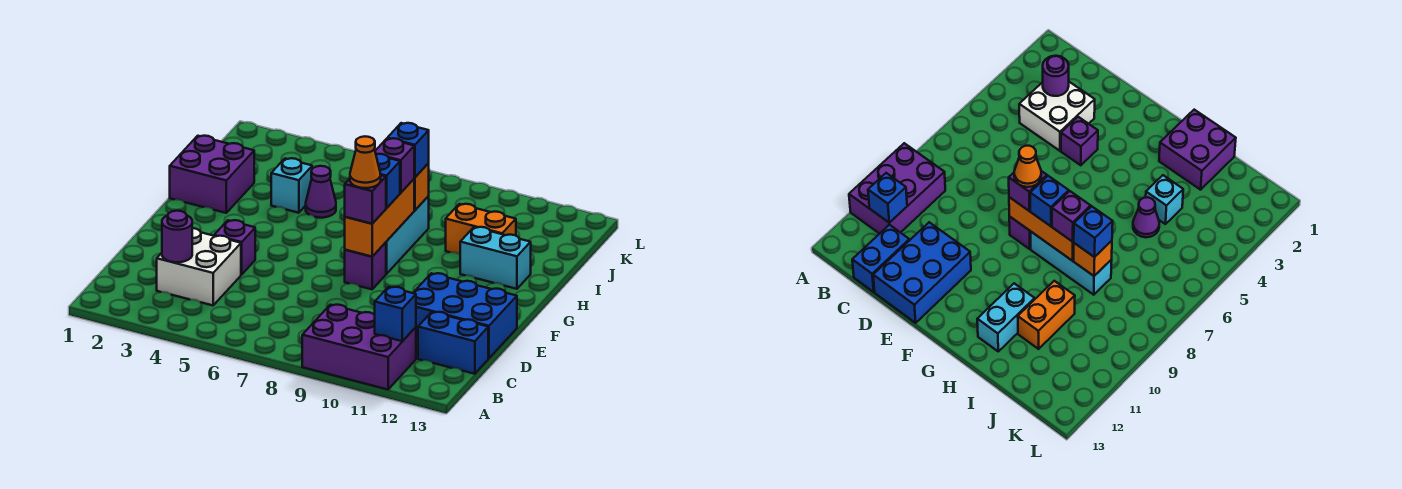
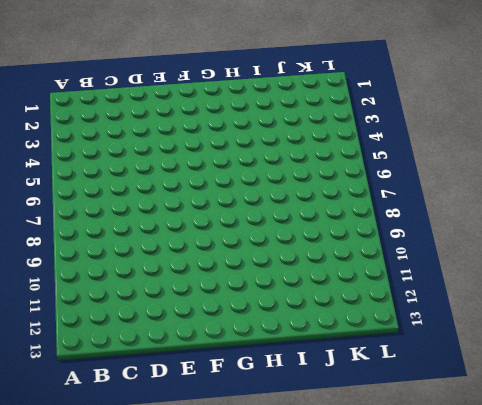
none -> purple brick A9:B11 level 1
none -> white brick C3:D4 level 1
none -> blue brick C12:C13 level 1

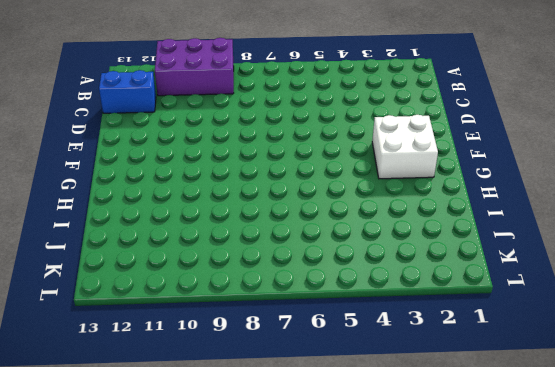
white brick F2:G3 level 1 -> white brick C3:D4 level 1
none -> blue brick D11:E13 level 1
none -> purple brick E4 level 1
none -> purple brick F8 level 1

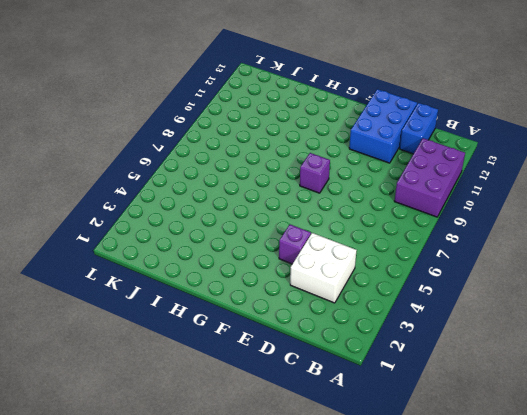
none -> cyan brick G8:I8 level 1
none -> purple brick H1:I2 level 1
none -> cyan brick H11:H12 level 1

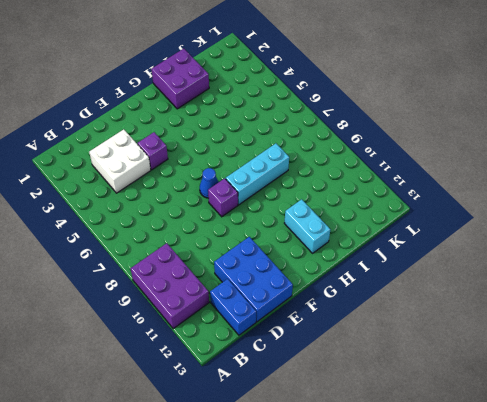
blue cone F7 level 1 -> none
none -> cyan brick I4 level 1
none -> purple cone I5 level 1
none -> orange brick I10:I11 level 1

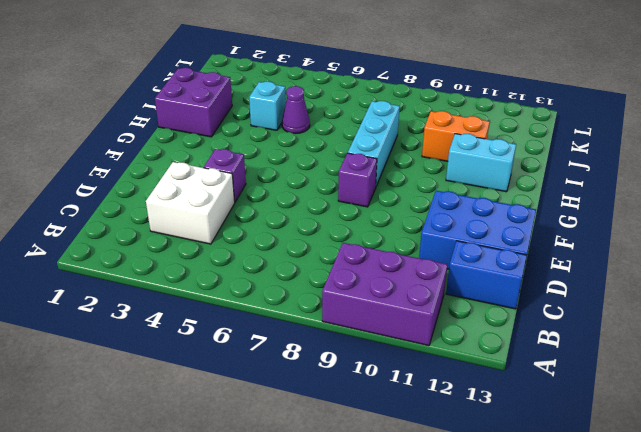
none -> blue brick B11 level 2
none -> purple round brick C3 level 2
none -> orange brick F8:H8 level 2

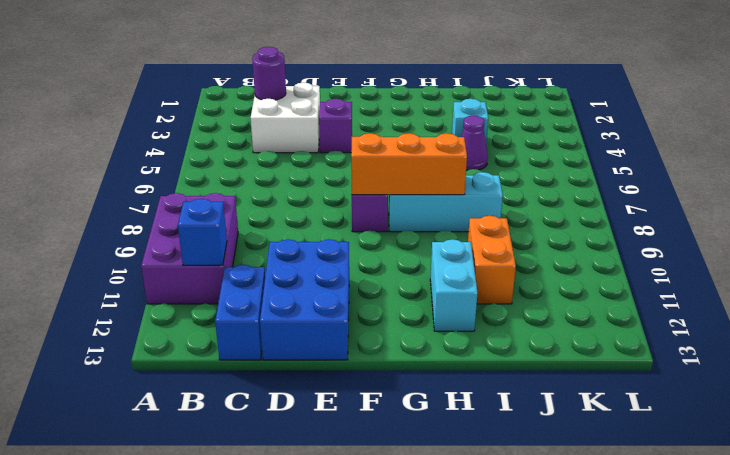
none -> purple brick H1:I2 level 1
none -> orange brick I8 level 2
none -> purple brick F8 level 3

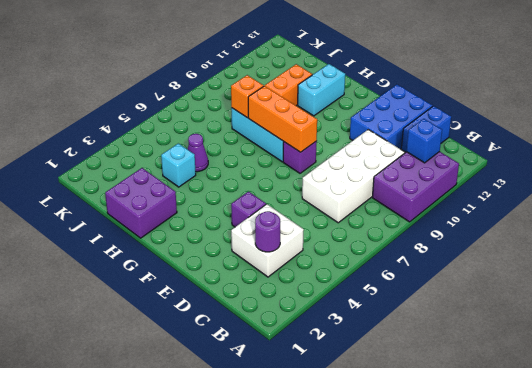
white brick C7:D10 level 1 -> none
none -> purple brick F8 level 3
none -> blue brick G8 level 3
none -> purple brick H8 level 3

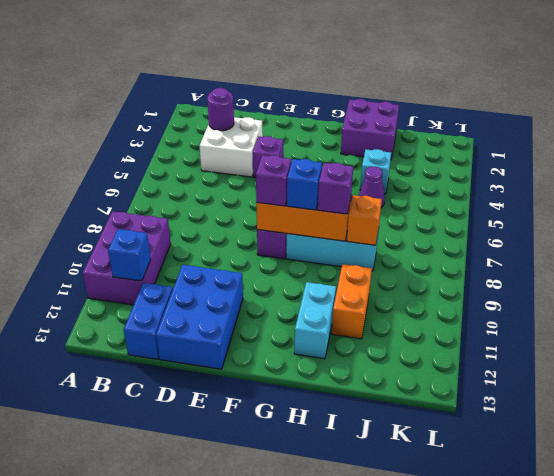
none -> blue brick I8 level 3
none -> orange cone F8 level 4

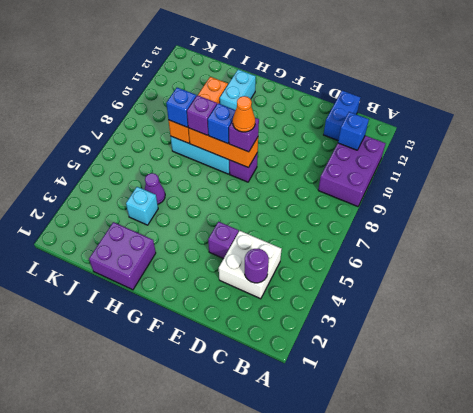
none -> blue brick D11:E13 level 1

